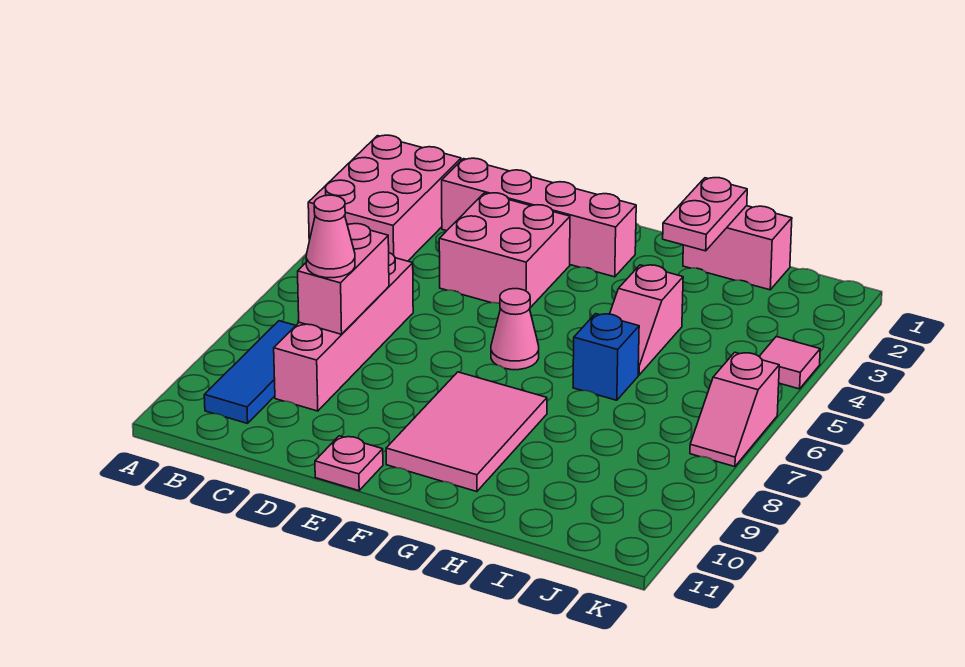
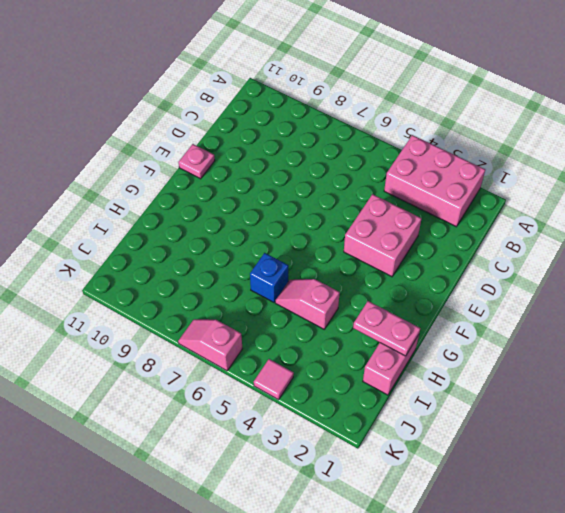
none -> blue tile B8:B10 level 1
none -> pink brick C2:F2 level 1
none -> pink brick C6:C9 level 1

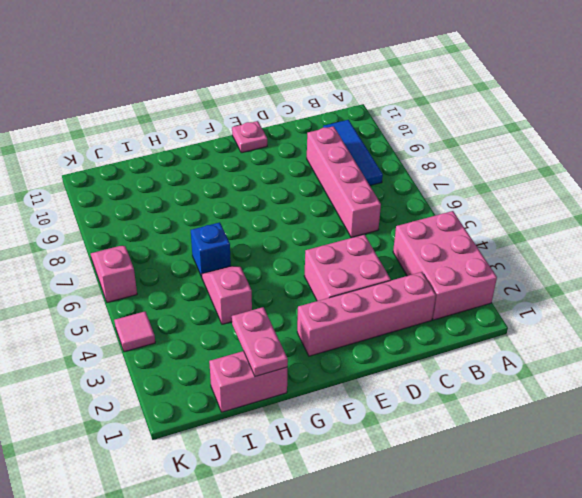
none -> pink cone F6 level 1
none -> pink tile F8:G10 level 1
none -> pink brick C7:C8 level 2

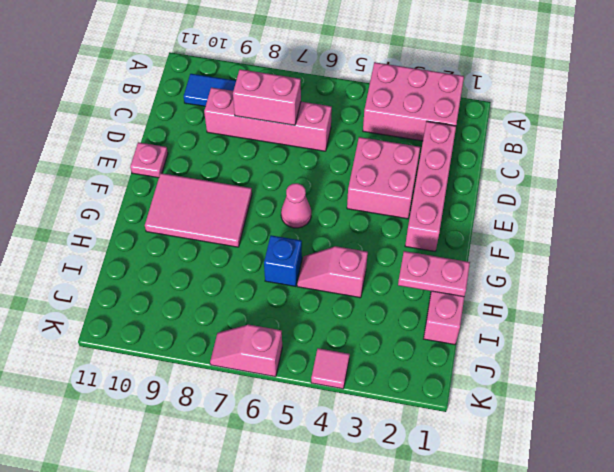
none -> pink cone C8 level 3

